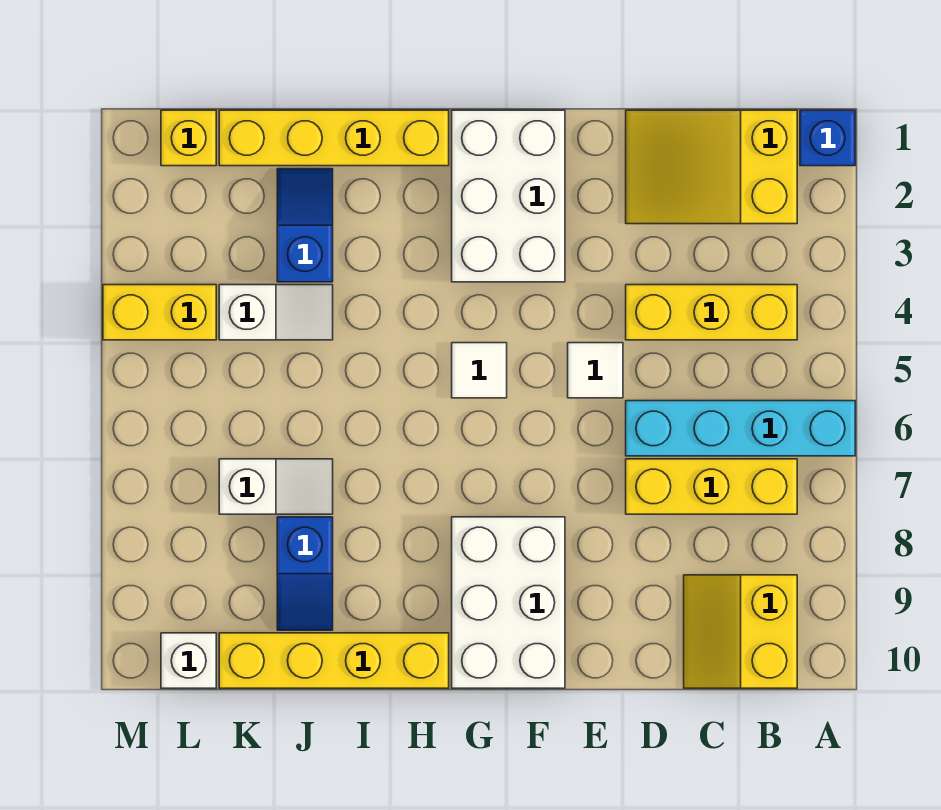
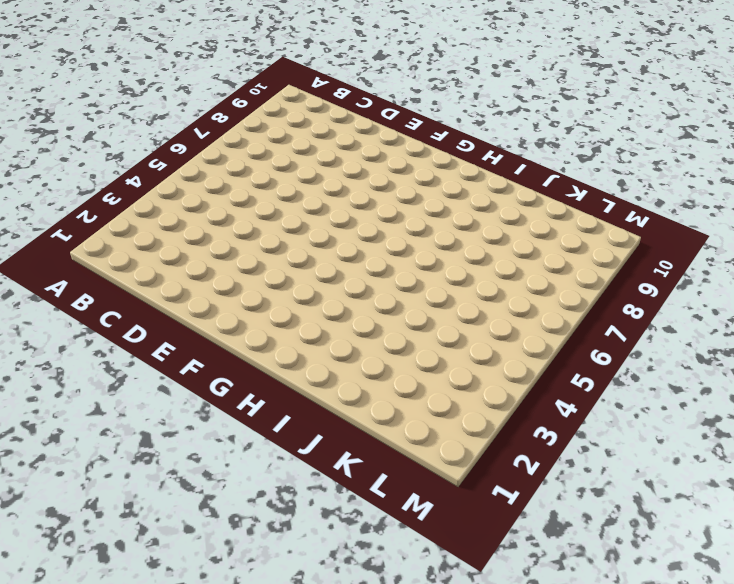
none -> blue brick A1 level 1
none -> cyan brick A6:D6 level 1
none -> yellow slope B1:D2 level 1 top B

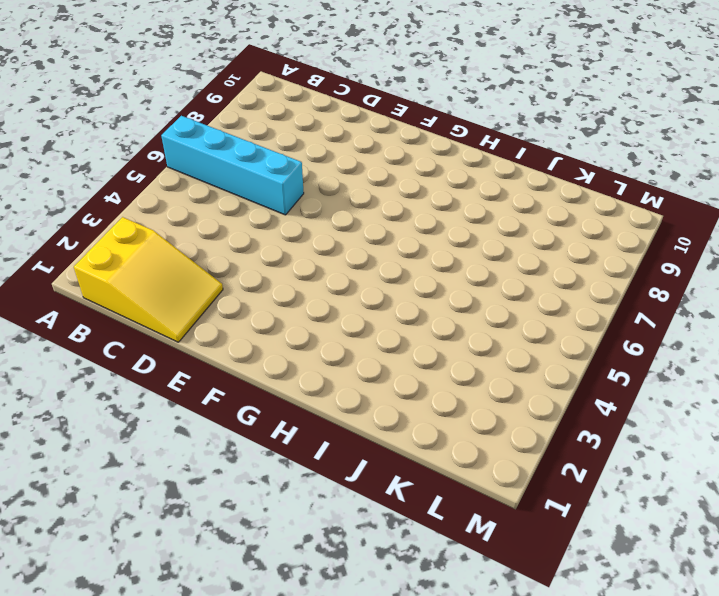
none -> blue brick A1 level 1
none -> yellow brick B4:D4 level 1
none -> yellow brick B7:D7 level 1

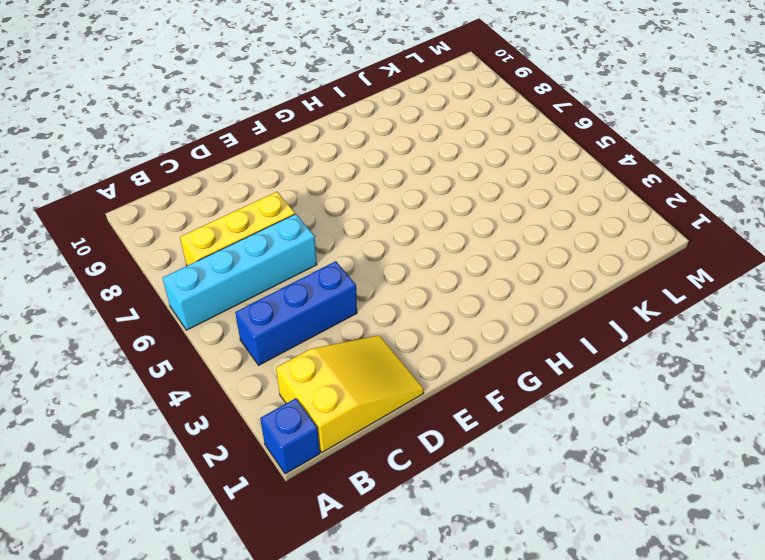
blue brick B4:D4 level 1 -> yellow brick B4:D4 level 1
none -> yellow slope B9:C10 level 1 top B
none -> white tile E5 level 1
none -> white brick F1:G3 level 1

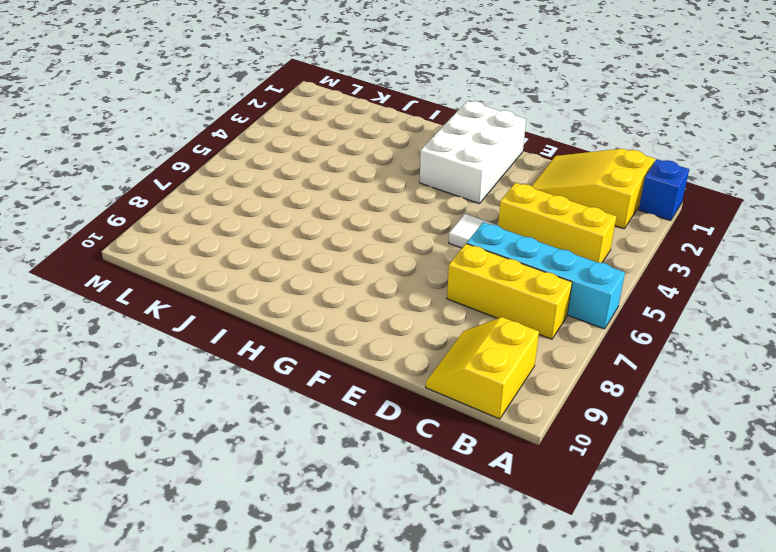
none -> white brick F8:G10 level 1
none -> white tile G5 level 1
none -> yellow brick H1:K1 level 1

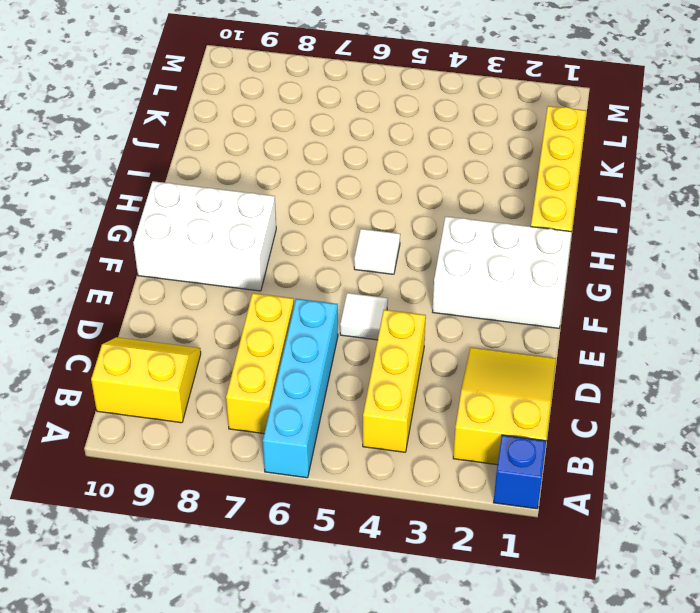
none -> yellow brick H10:K10 level 1
none -> blue slope J2:J3 level 1 top 3
none -> white slope J4:K4 level 1 top K

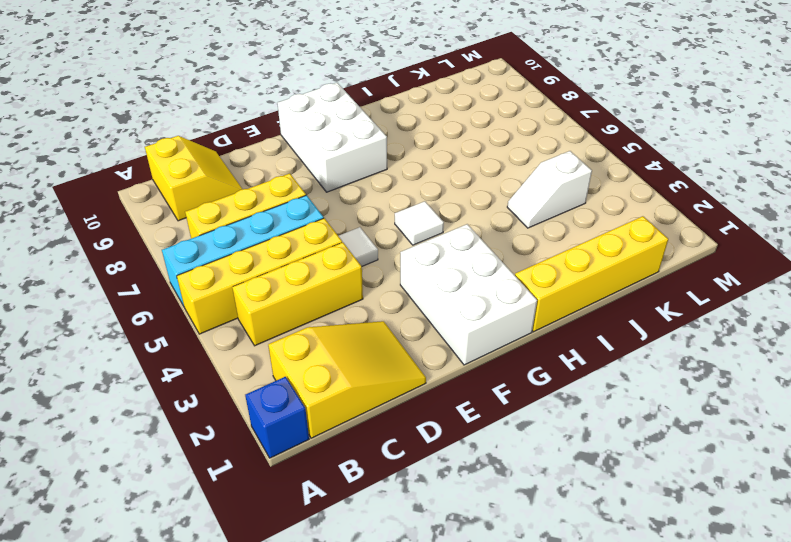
yellow brick A5:D5 level 1 -> yellow brick H10:K10 level 1
none -> blue slope J2:J3 level 1 top 3
none -> white slope J7:K7 level 1 top K
none -> blue slope J8:J9 level 1 top 8

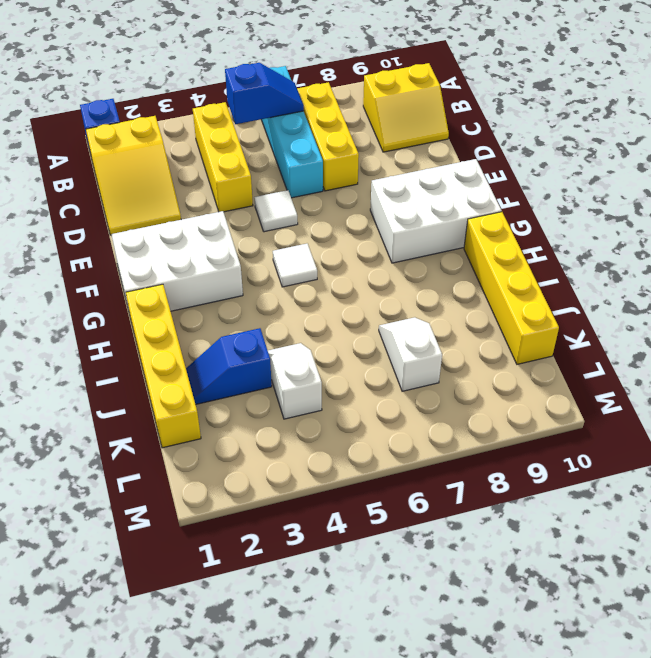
blue slope B5:B6 level 2 top 5 -> blue slope J8:J9 level 1 top 8
none -> yellow brick L1 level 1
none -> yellow brick L4:M4 level 1
none -> white brick L10 level 1

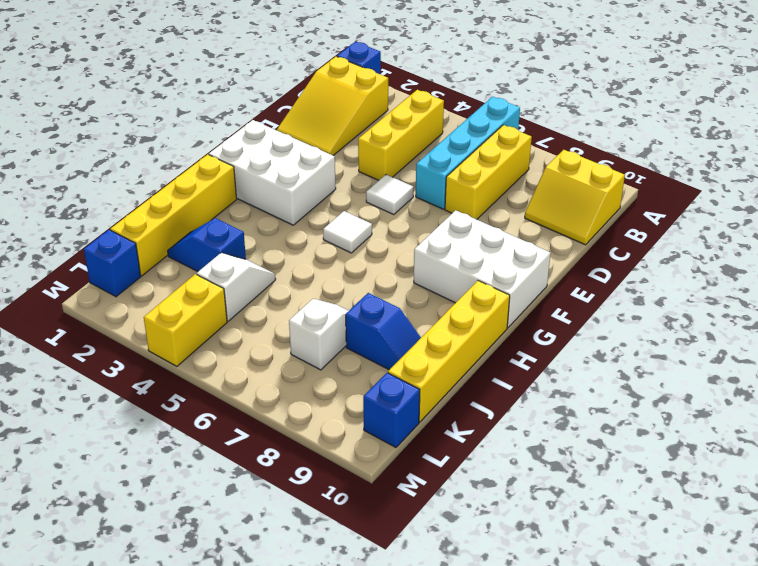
blue brick L1 level 1 -> yellow brick L1 level 1
blue brick L10 level 1 -> white brick L10 level 1

